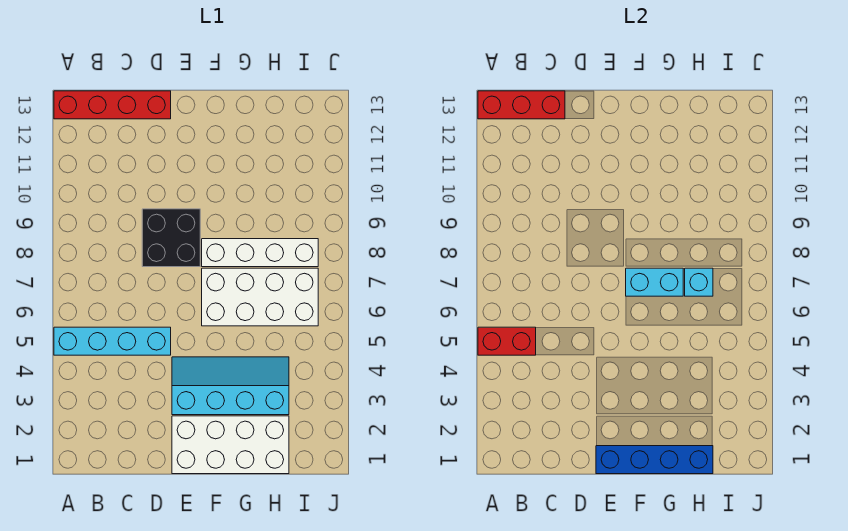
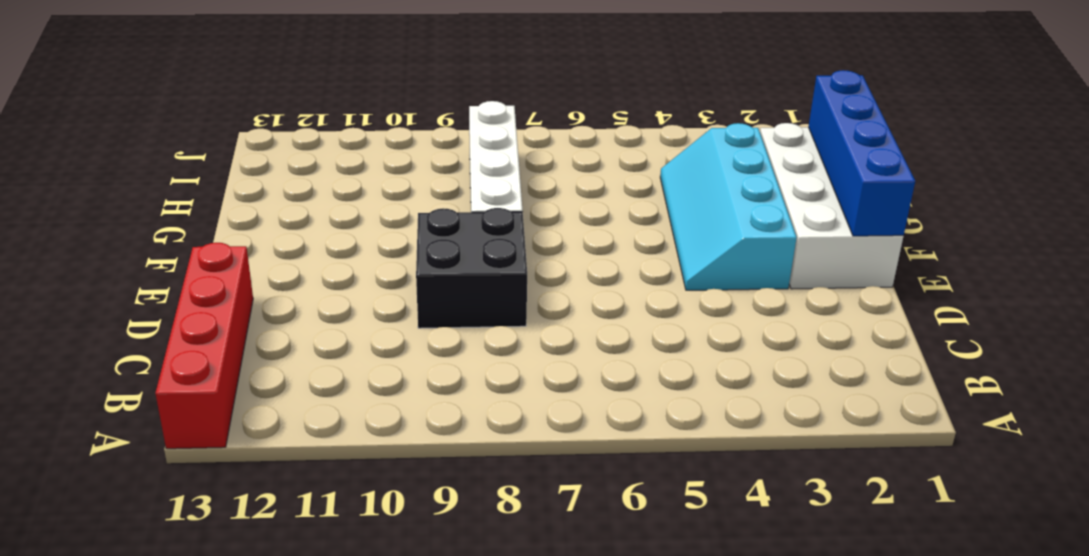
none -> cyan brick A5:D5 level 1
none -> white brick F6:I7 level 1
none -> red brick A5:B5 level 2

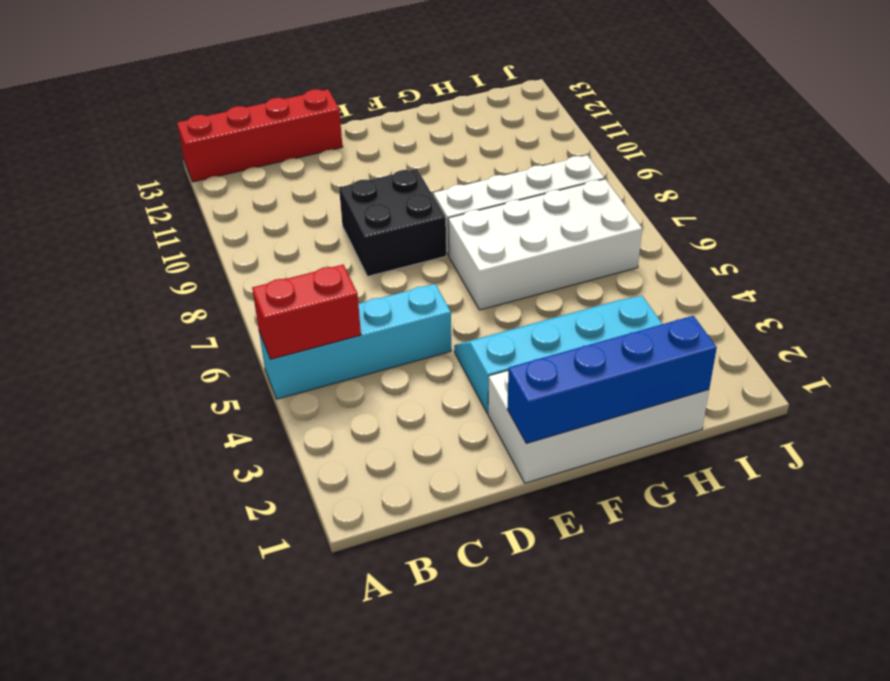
none -> red brick A13:C13 level 2
none -> cyan brick F7:G7 level 2
none -> cyan brick H7 level 2

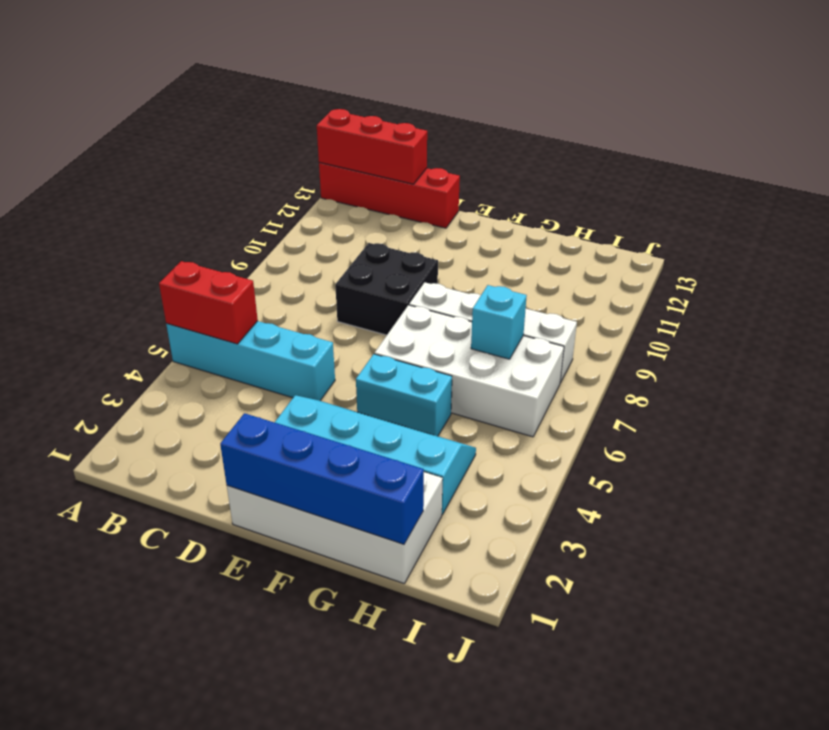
cyan brick F5:G5 level 1 -> cyan brick F7:G7 level 2

